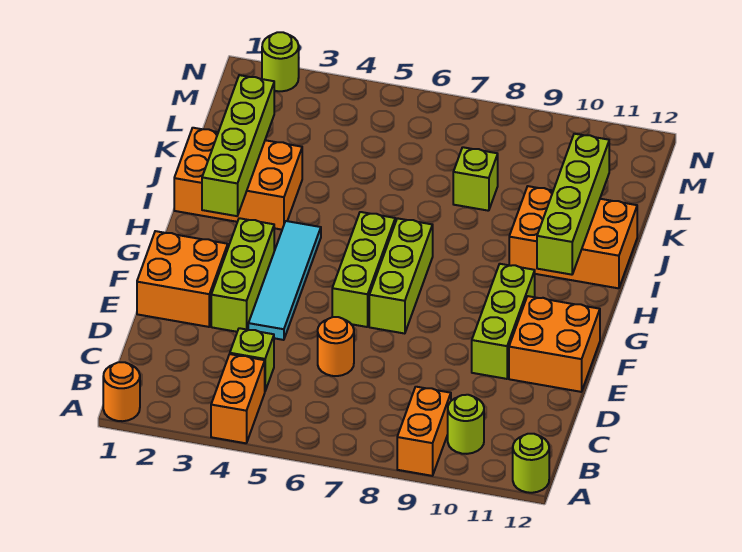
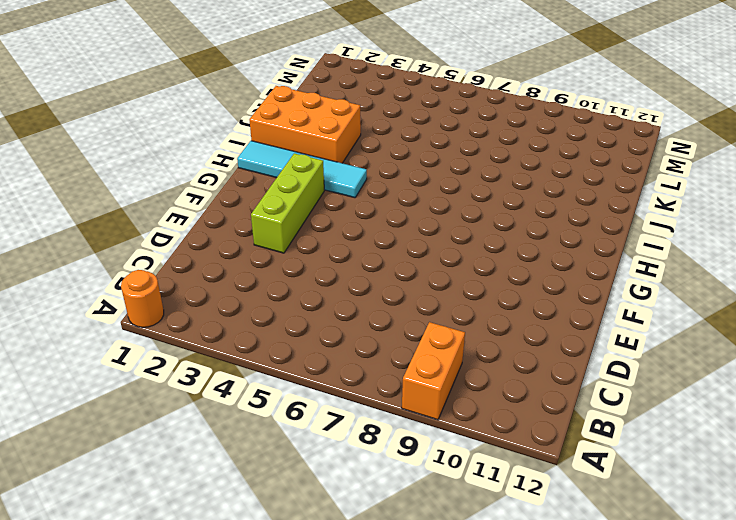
cyan tile H1:H4 level 1 -> cyan tile E4:H4 level 1
none -> orange brick A4:B4 level 1
none -> lime round brick A12 level 1
none -> lime round brick B10 level 1

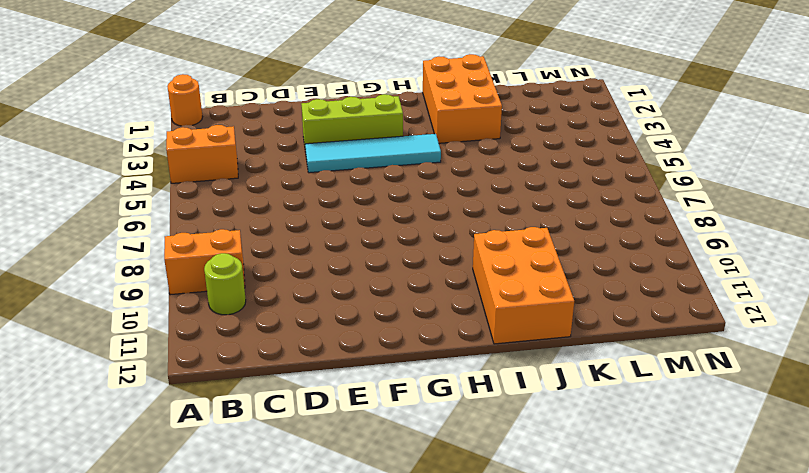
none -> lime round brick A12 level 1
none -> lime brick C4 level 1
none -> orange round brick D6 level 1

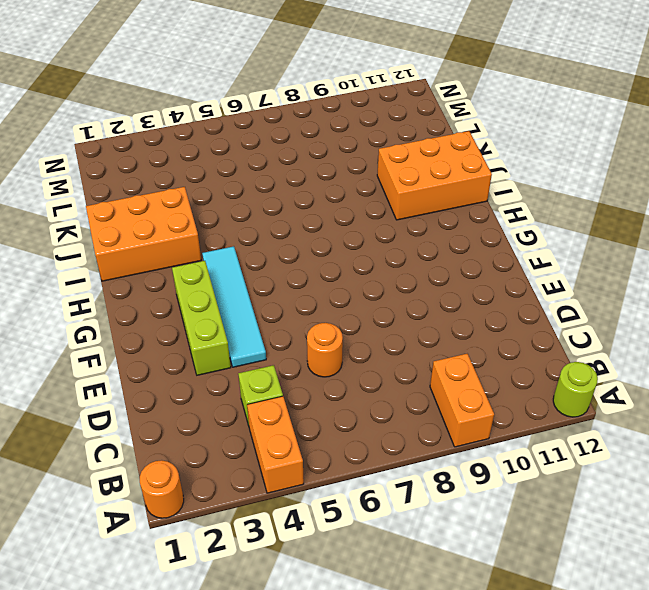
none -> lime round brick B10 level 1
none -> orange brick E1:F2 level 1
none -> lime brick E10:G10 level 1

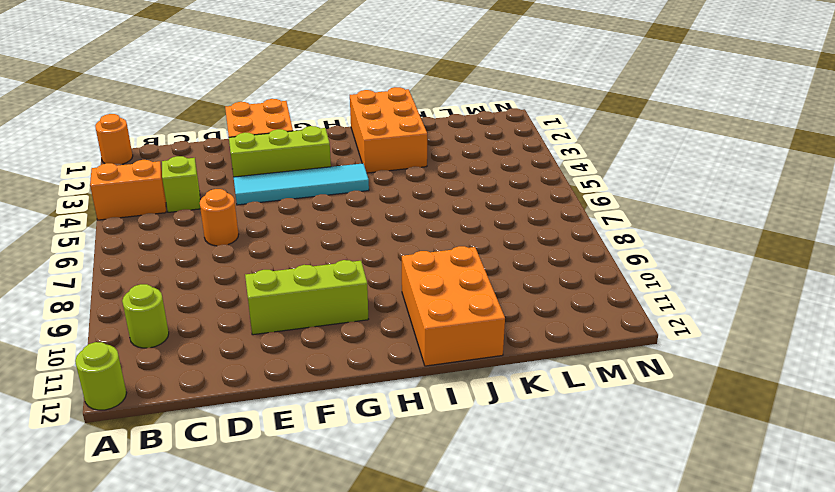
none -> orange brick A9:B9 level 1
none -> orange brick E11:F12 level 1
none -> lime brick F6:H6 level 1

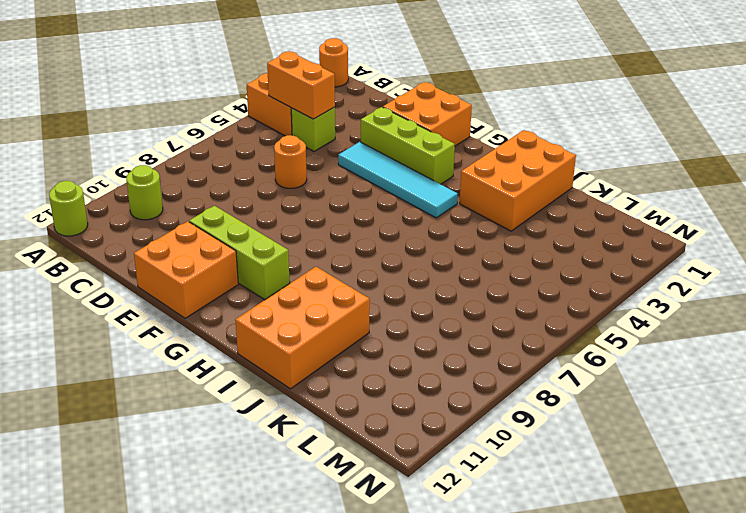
orange brick B4:C4 level 2 -> orange brick A9:B9 level 1
none -> lime brick F6:H6 level 1
none -> lime brick F7:H7 level 1
none -> lime brick K8 level 1

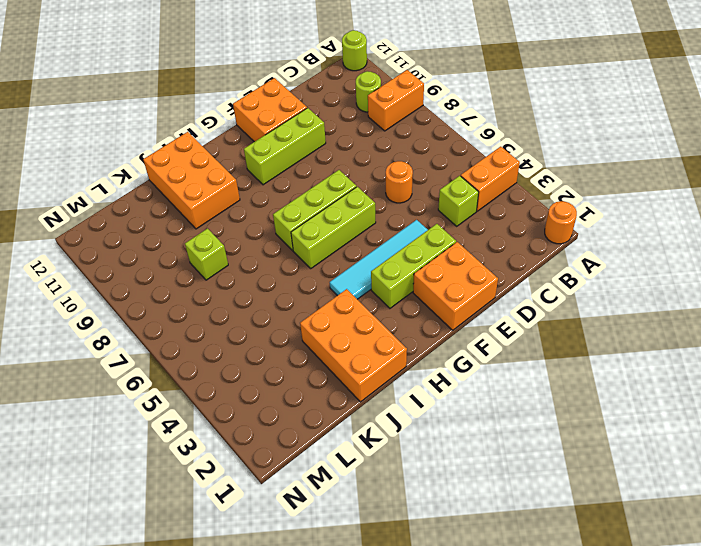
none -> lime round brick N2 level 1
none -> lime brick H2:K2 level 2
none -> lime brick H11:K11 level 2

